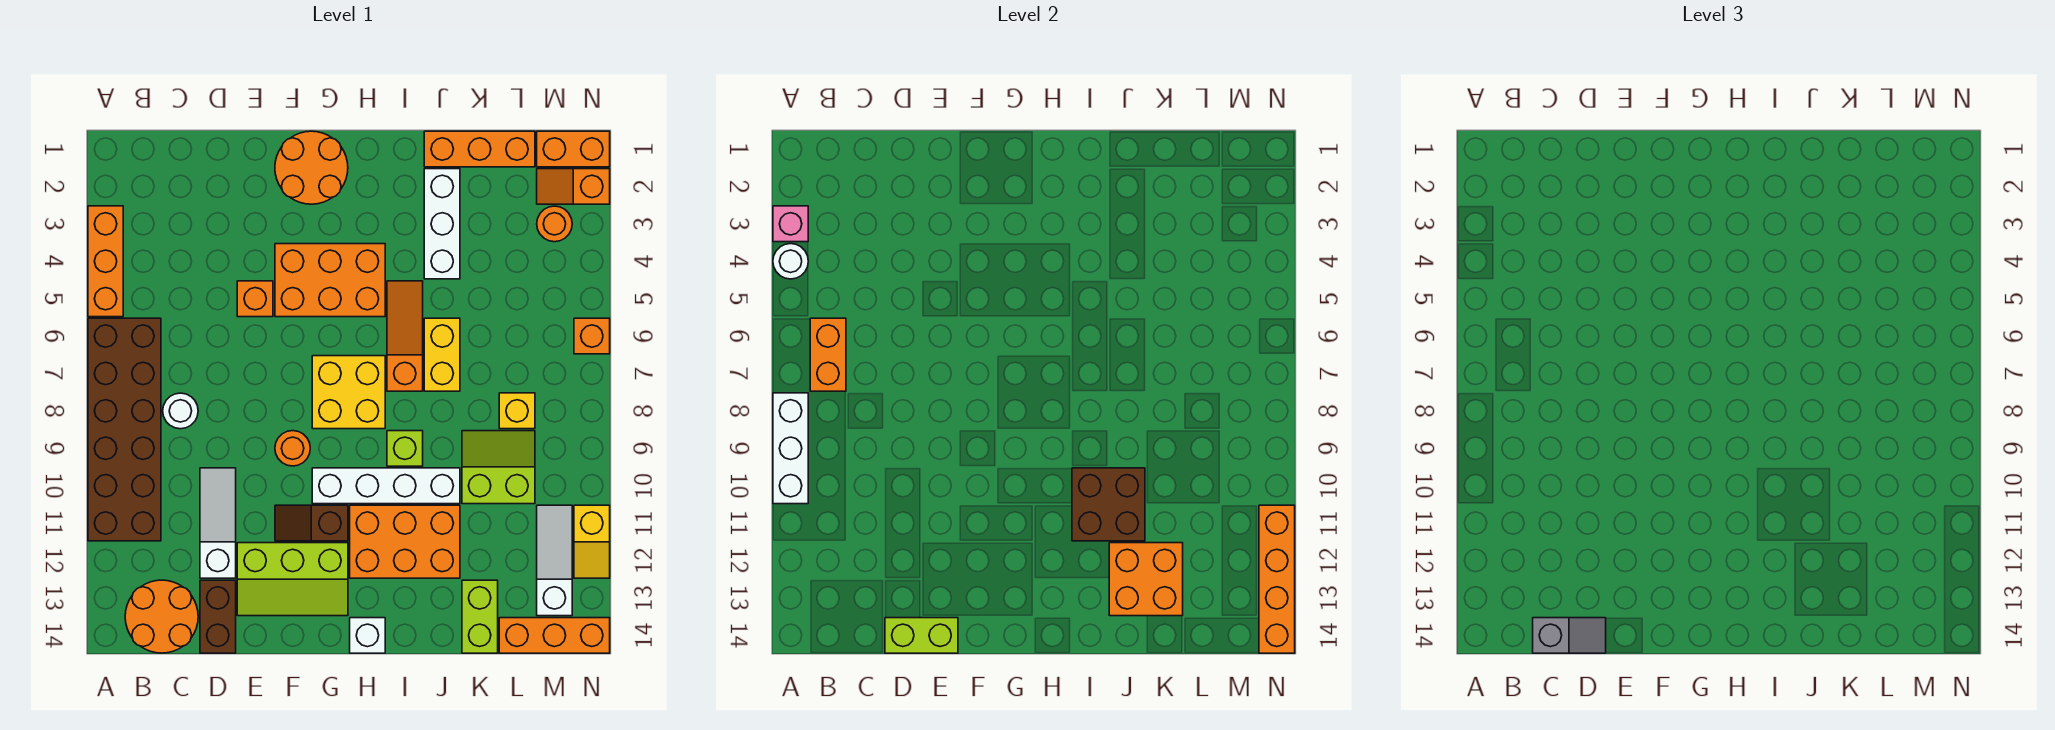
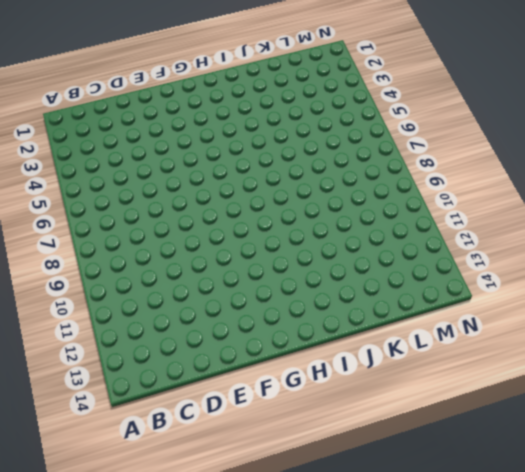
none -> orange brick A3:A5 level 1
none -> brown brick A6:B11 level 1
none -> orange round brick B13:C14 level 1
none -> white round brick C8 level 1

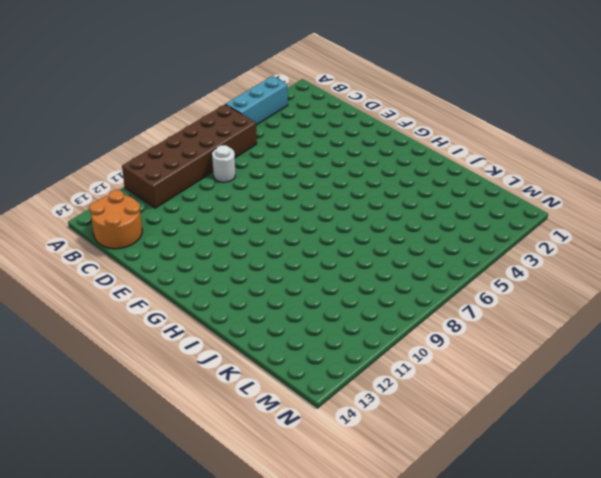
cyan brick A3:A5 level 1 -> orange brick A3:A5 level 1
none -> white slope D10:D12 level 1 top 12
none -> brown brick D13:D14 level 1
none -> orange brick E5 level 1
none -> lime slope E12:G13 level 1 top 12

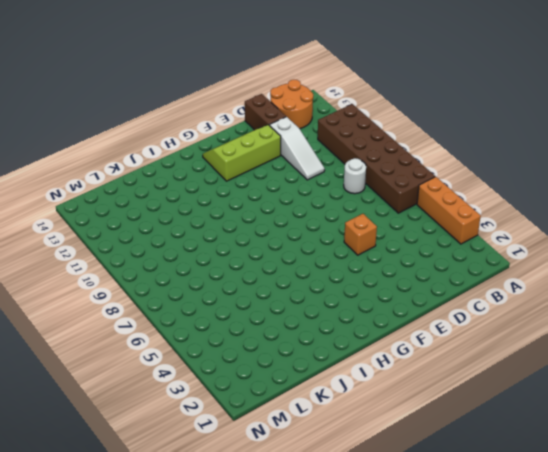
none -> orange round brick F1:G2 level 1
none -> orange brick F4:H5 level 1
none -> orange round brick F9 level 1
none -> brown slope F11:G11 level 1 top G

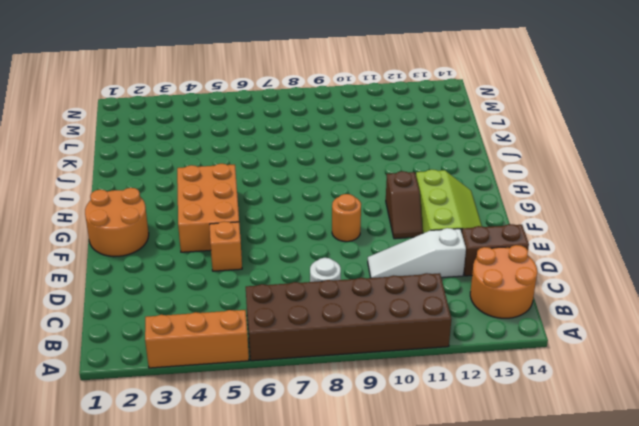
none -> yellow brick G7:H8 level 1
none -> white brick G10:J10 level 1
none -> orange brick H11:J12 level 1
none -> white brick H14 level 1

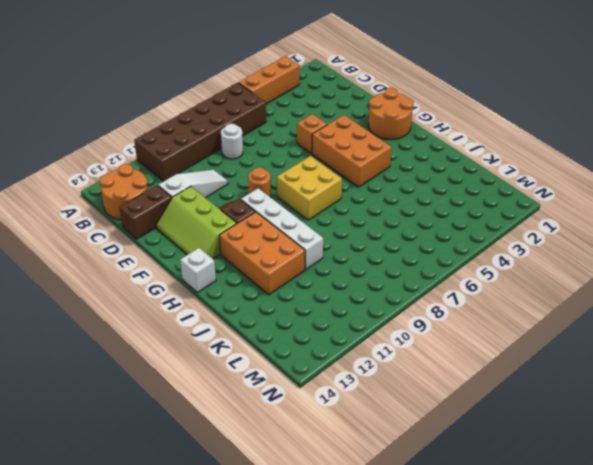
none -> orange slope I5:I7 level 1 top 7
none -> lime brick I9 level 1
none -> orange brick J1:L1 level 1
none -> white brick J2:J4 level 1

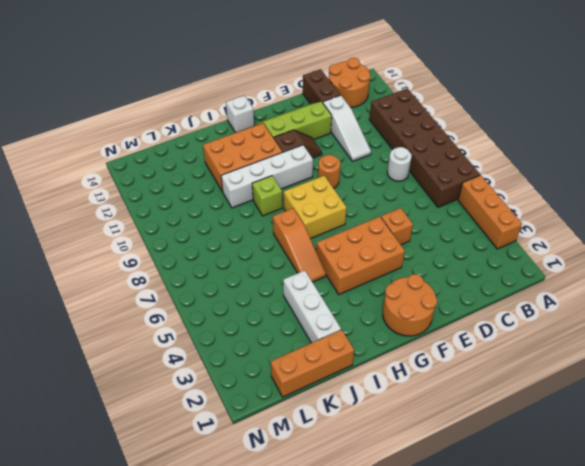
none -> yellow brick J6:J7 level 1
none -> lime slope K9:L10 level 1 top 10
none -> lime brick K13:K14 level 1
none -> yellow brick L8 level 1

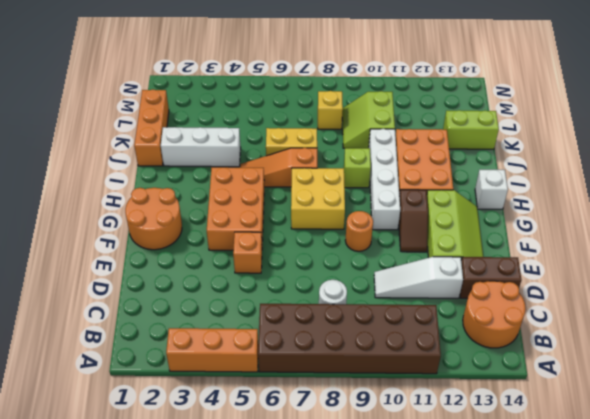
none -> orange brick L14:N14 level 1
none -> orange brick M1:N1 level 1
none -> orange slope M2:N2 level 1 top N
none -> orange round brick M3 level 1

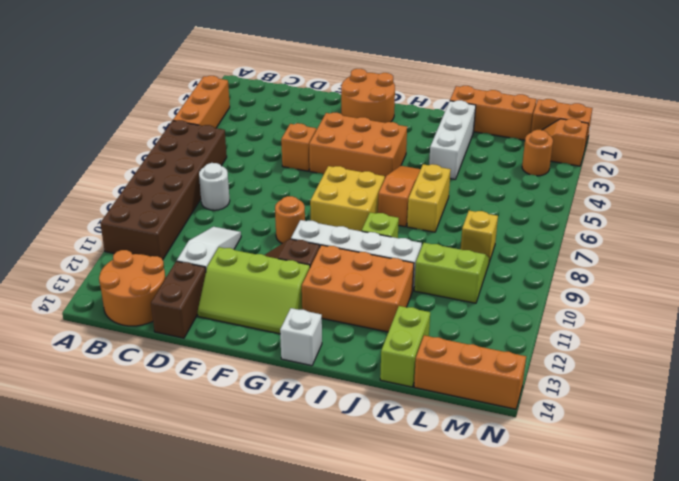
none -> white slope M11:M13 level 1 top 13
none -> orange brick N6 level 1
none -> yellow slope N11:N12 level 1 top 11
none -> pink brick A3 level 2

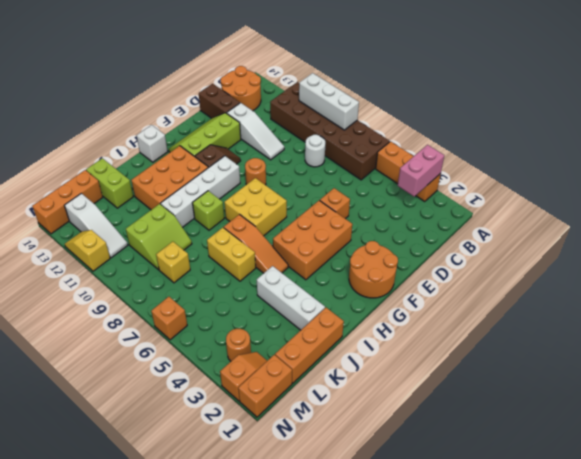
pink brick A3:B3 level 2 -> pink brick A3 level 2
none -> white round brick A4 level 2
none -> orange brick B6:B7 level 2
none -> lime brick D14:E14 level 2
none -> brown brick I10:J11 level 2

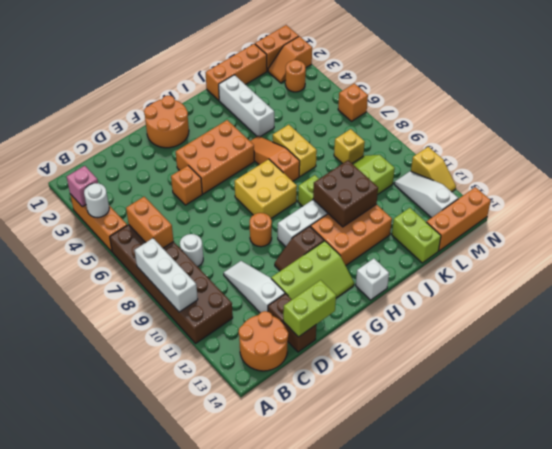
none -> orange brick J12:K13 level 2
none -> orange brick N11:N14 level 2
none -> grey slope C14:D14 level 3 top C

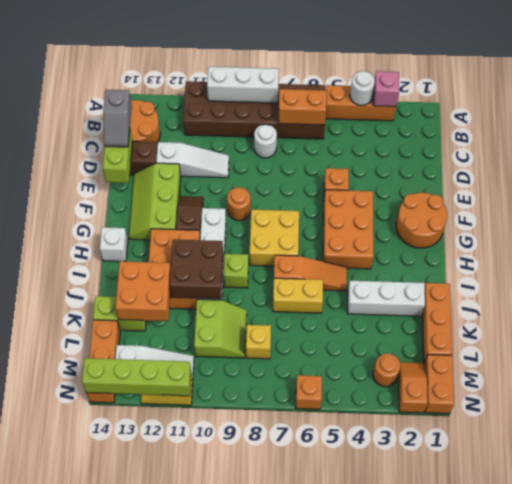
lime brick N11:N14 level 2 -> orange brick N11:N14 level 2

